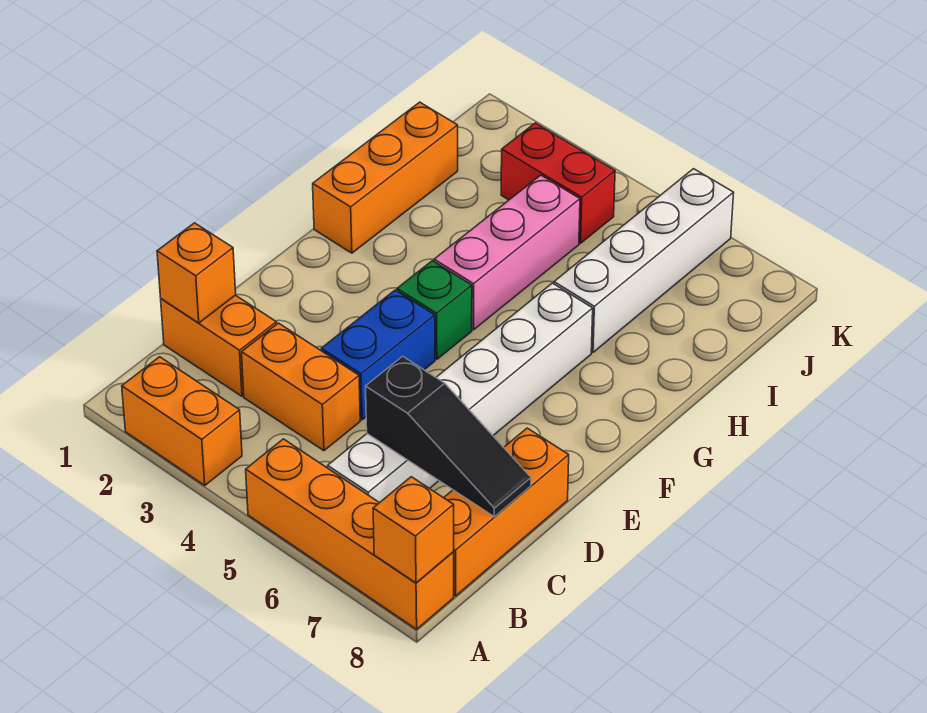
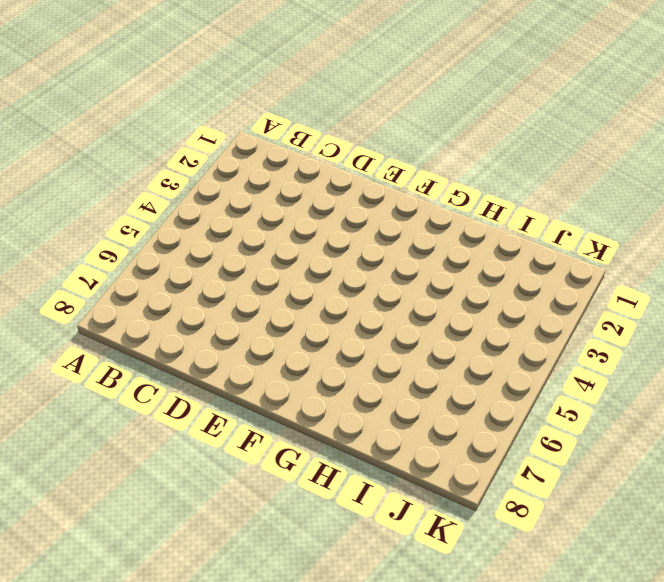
none -> orange brick A2:A3 level 1
none -> orange brick A5:A8 level 1
none -> white brick B6:G6 level 1

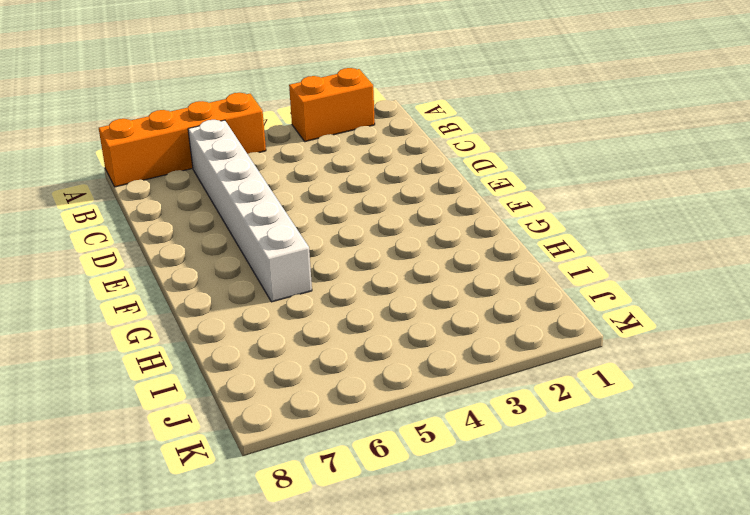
none -> orange brick B8:D8 level 1
none -> orange brick C1:C2 level 1
none -> orange brick C3:C4 level 1

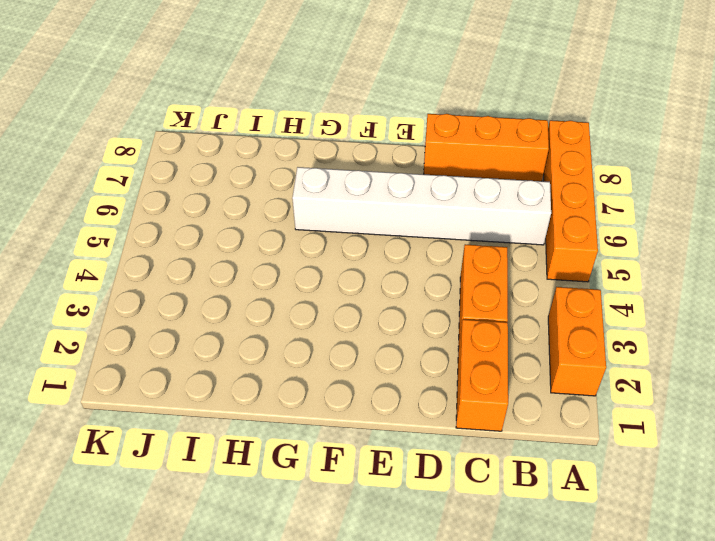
none -> blue brick D4:E4 level 1
none -> green brick F4 level 1
none -> orange brick G1:I1 level 1

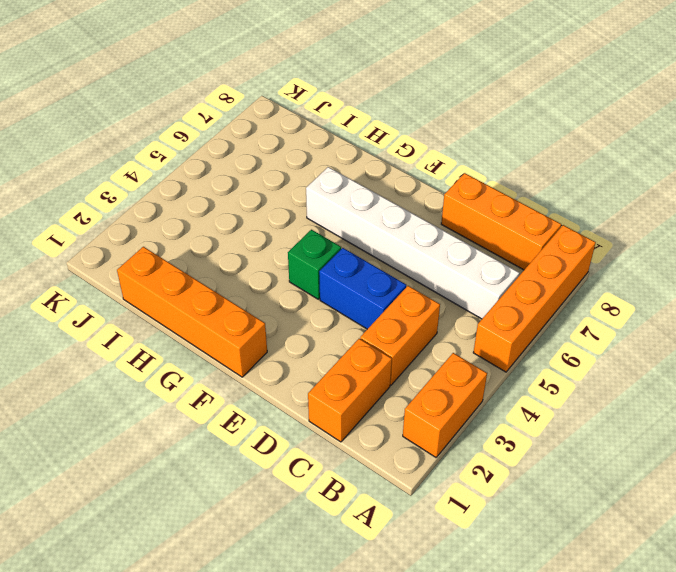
orange brick F1:I1 level 1 -> orange brick G1:I1 level 1
none -> pink brick G4:I4 level 1
none -> white brick H6:K6 level 1
none -> red brick J3:J4 level 1

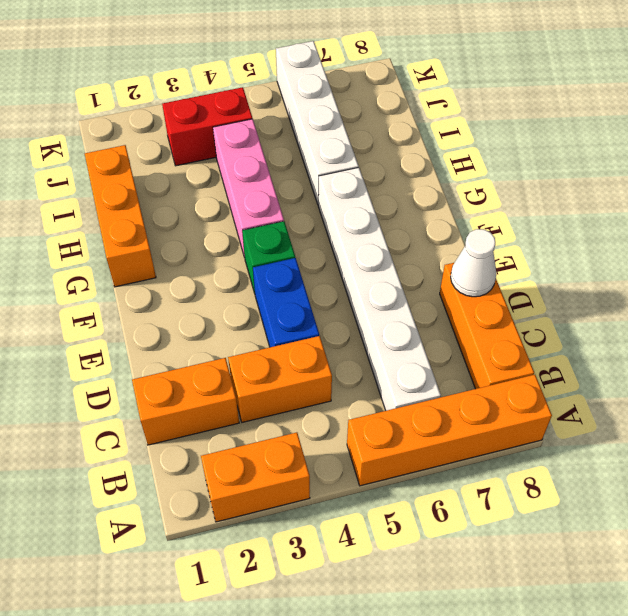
white cone D8 level 2 -> none
none -> orange brick A8 level 2
none -> orange brick C1 level 2
none -> black slope C6:C8 level 2 top 6

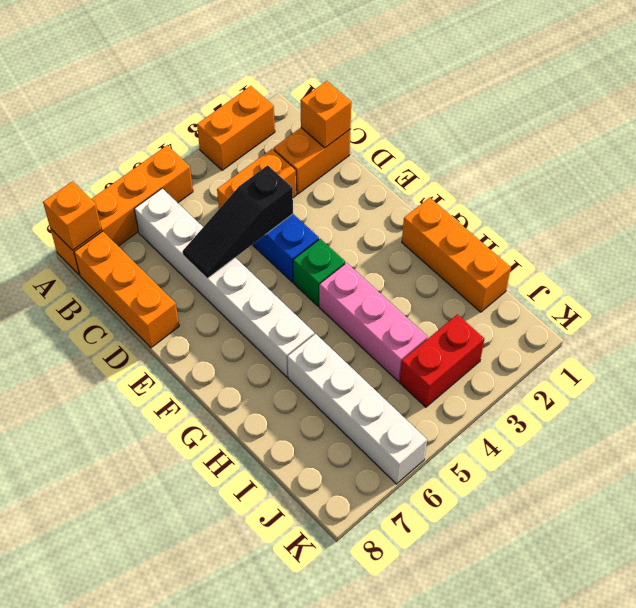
black slope D4:D6 level 2 top 4 -> black slope C6:C8 level 2 top 6

